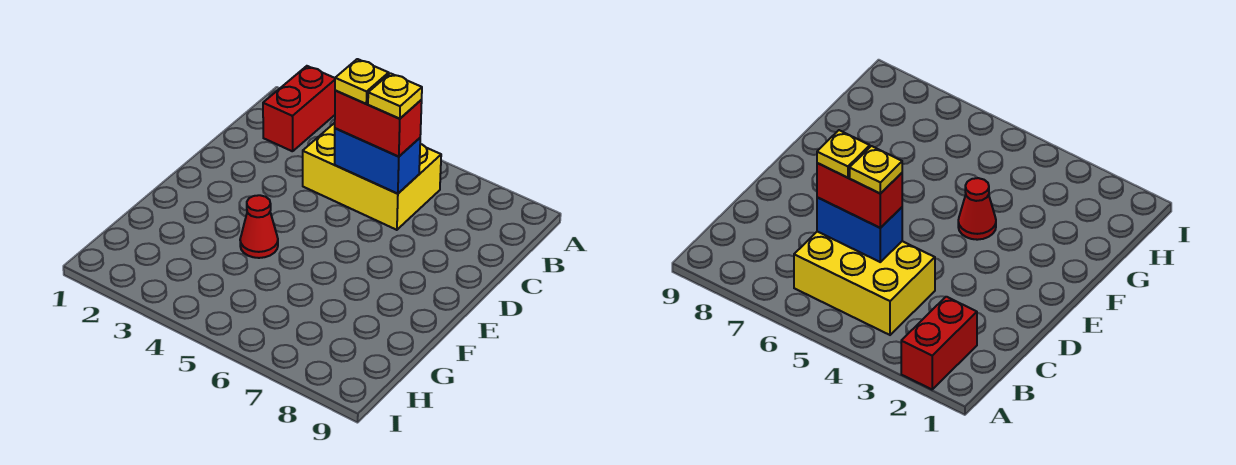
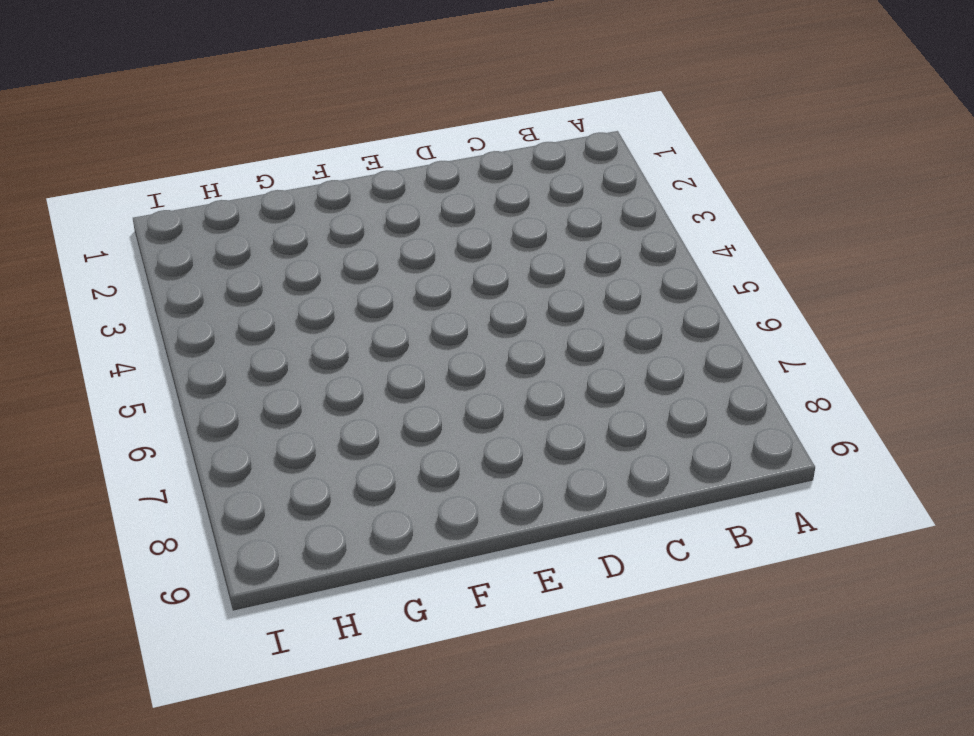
none -> red brick A2:B2 level 1
none -> yellow brick B4:C6 level 1

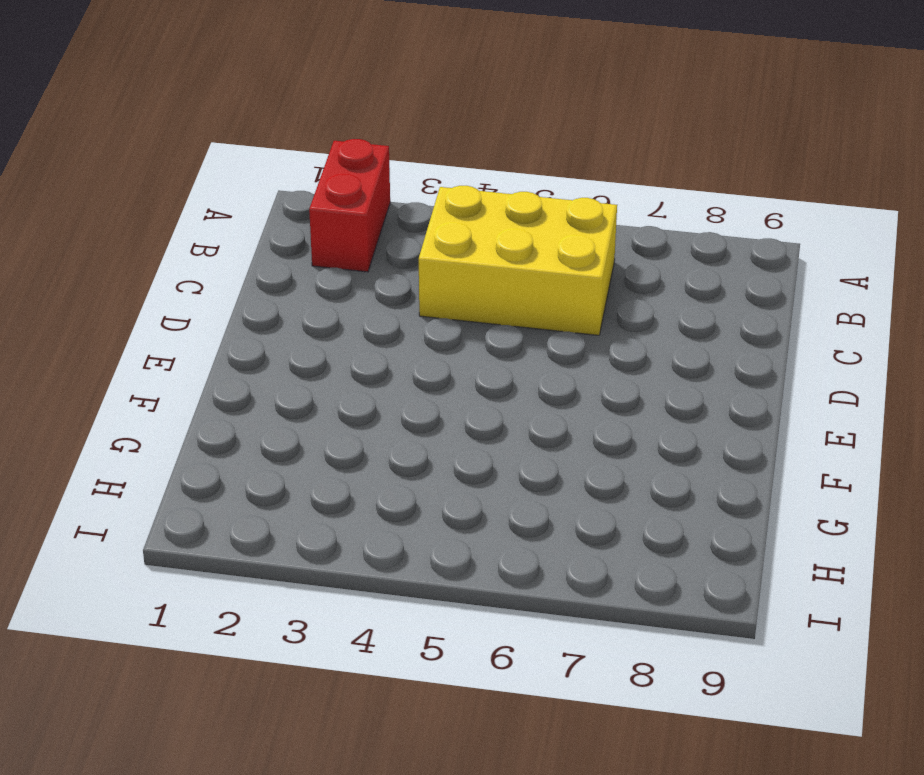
none -> red cone F4 level 1
none -> blue brick C5:C6 level 2

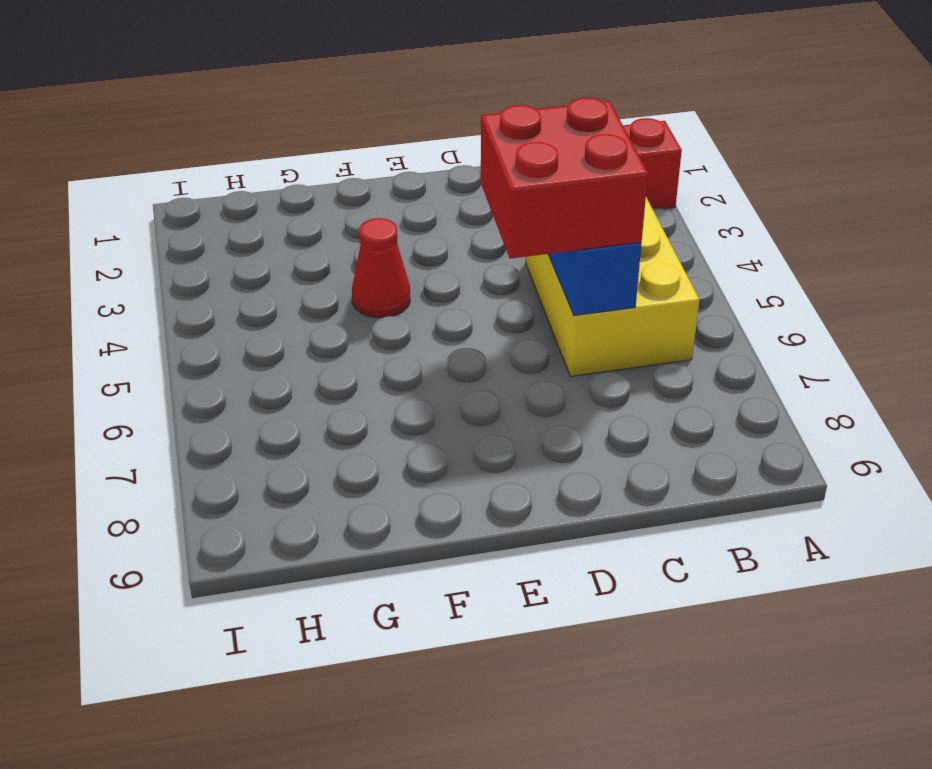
red brick C5:D6 level 3 -> red brick C5:C6 level 3
none -> yellow plate C5 level 4
none -> yellow plate C6 level 4

